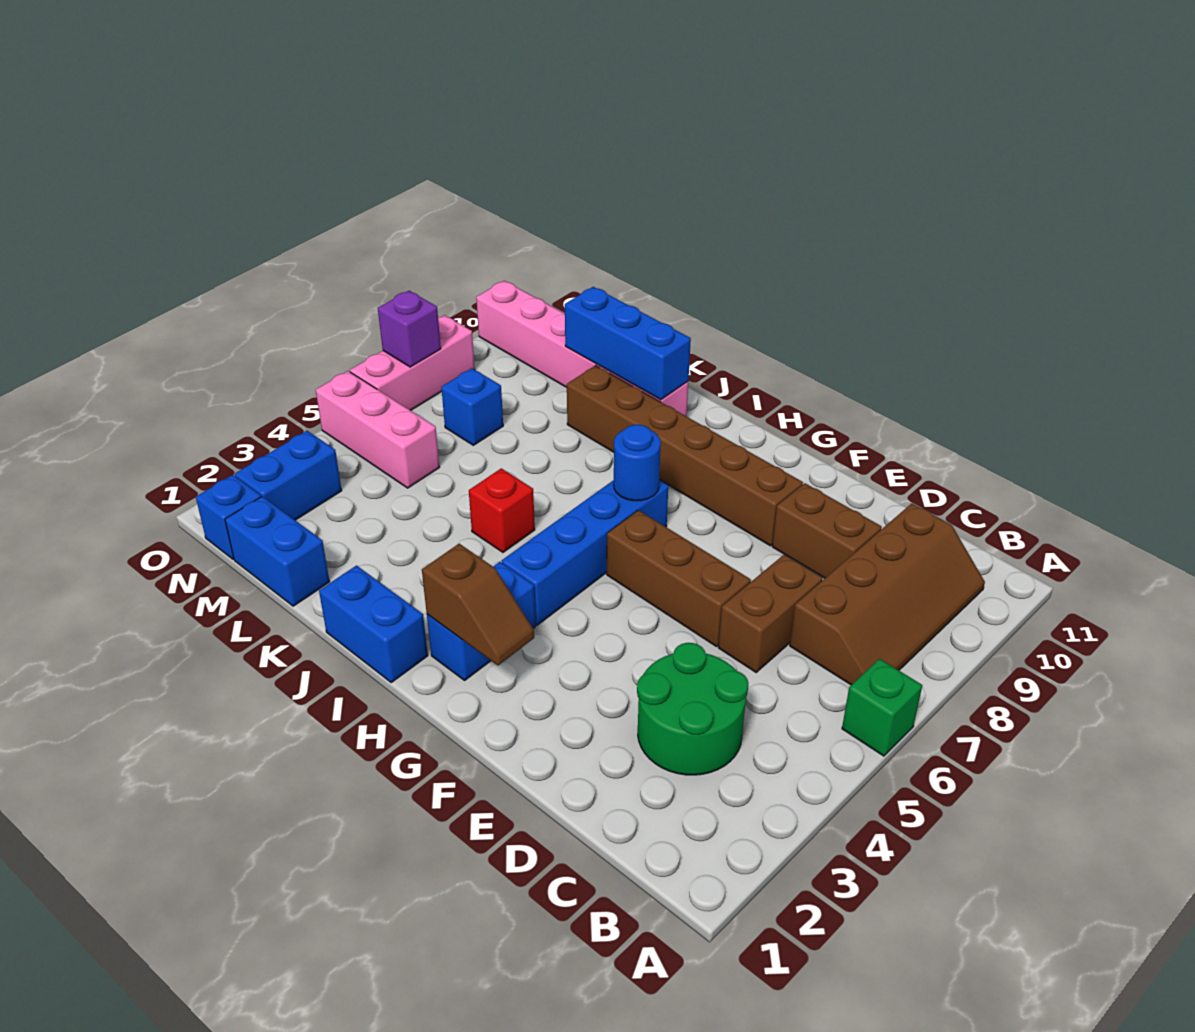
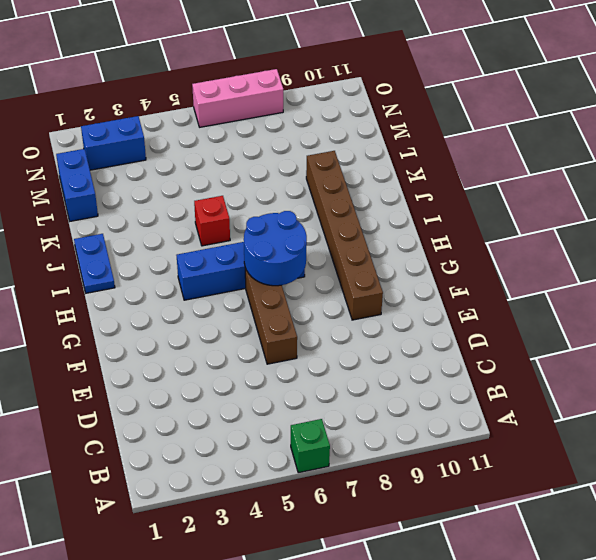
blue round brick G6:H7 level 2 -> blue round brick H7 level 2
blue plate I1:J1 level 1 -> blue brick I1:J1 level 1
none -> brown slope B7:C10 level 1 top C
none -> green round brick C3:D4 level 1
none -> brown brick D6:D7 level 1

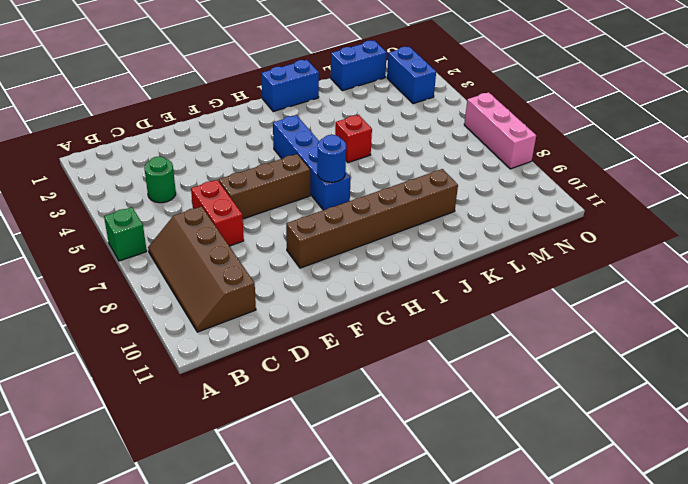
green round brick C4 level 1 -> green round brick C3:D4 level 1
red brick D6:D7 level 1 -> brown brick D6:D7 level 1
none -> brown brick D9:E9 level 1
none -> blue brick H2:H3 level 1
none -> pink brick J10:O10 level 1

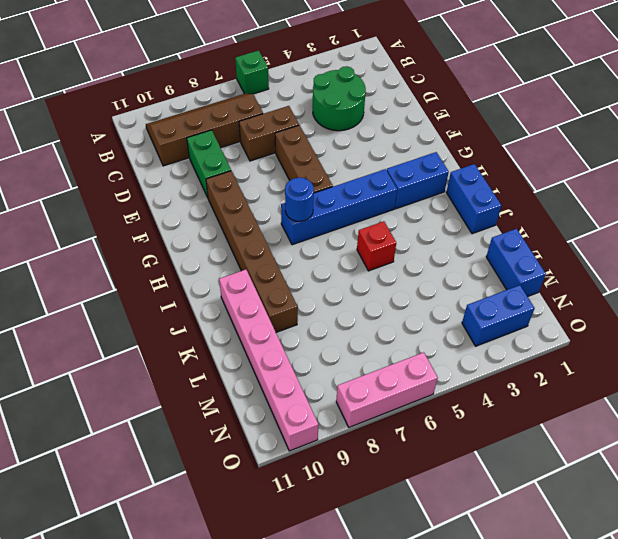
green brick D9:E9 level 1 -> brown brick D9:E9 level 1
none -> pink brick M5:O5 level 1
none -> blue brick M7 level 1
none -> blue brick N1 level 1

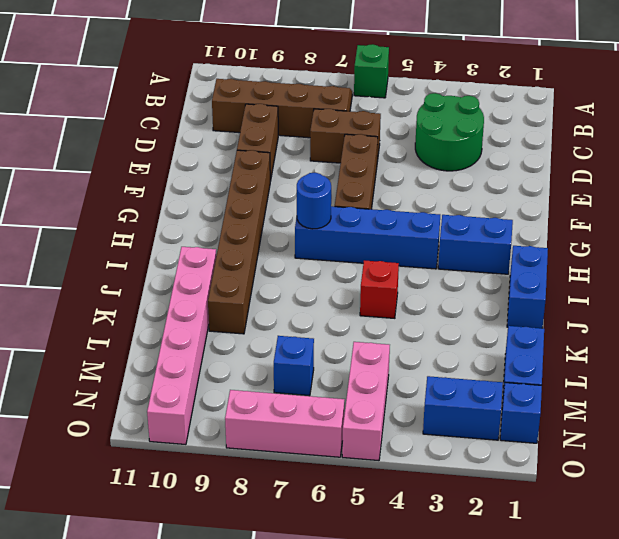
none -> brown slope G2:H2 level 2 top H
none -> blue brick J10:L10 level 2
none -> purple brick O7 level 2

